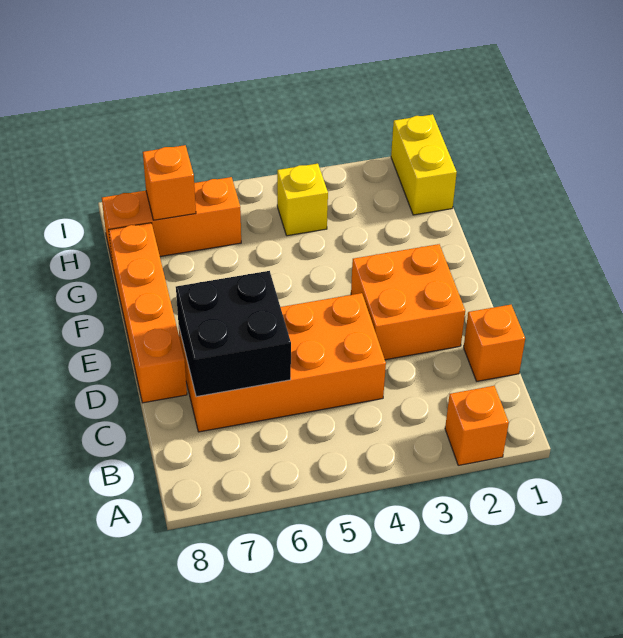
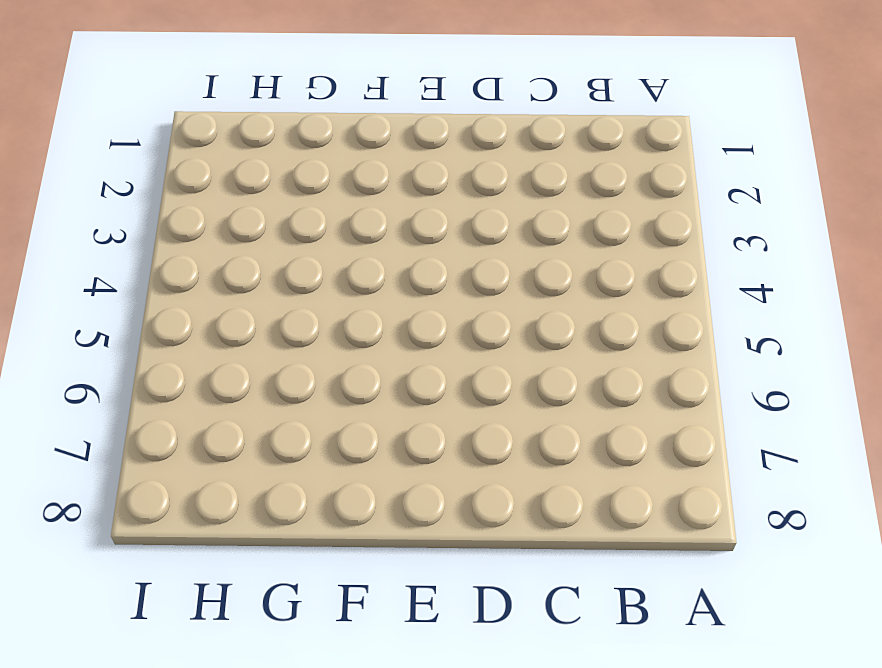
none -> orange brick A2 level 1
none -> orange brick C1 level 1

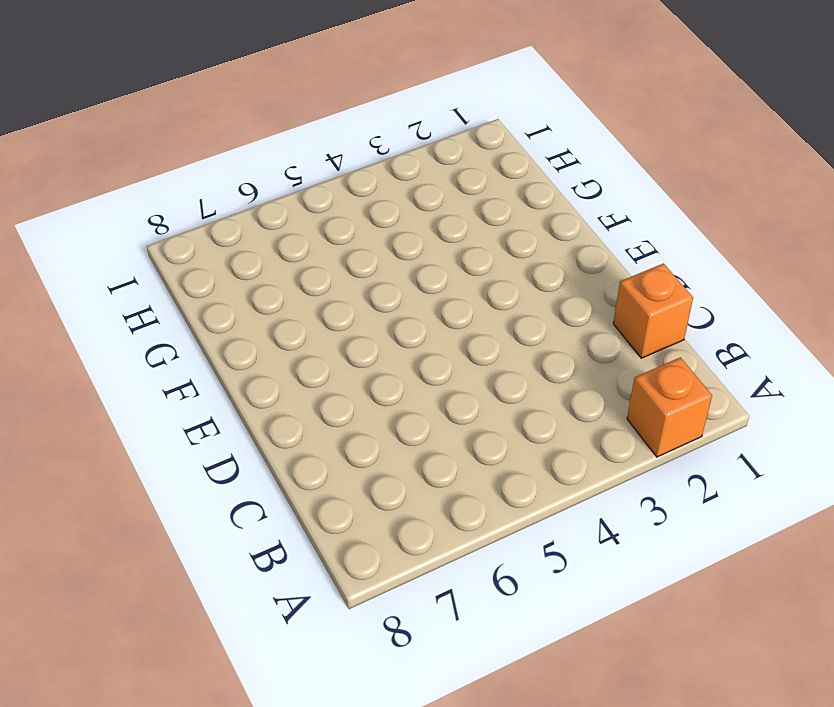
none -> orange brick C4:D7 level 1
none -> orange brick D2:E3 level 1

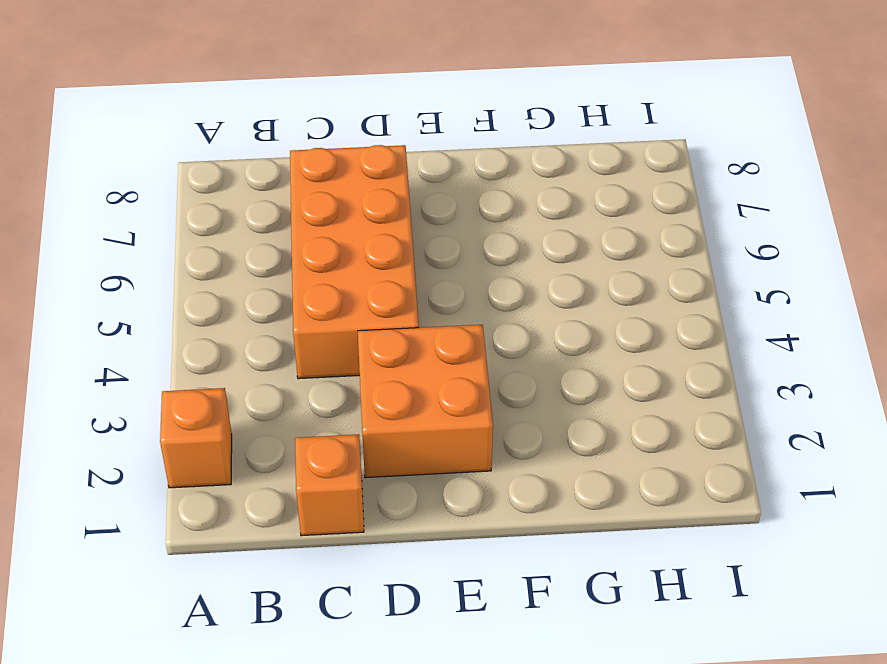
none -> orange brick D8:G8 level 1
none -> yellow brick H1:I1 level 1

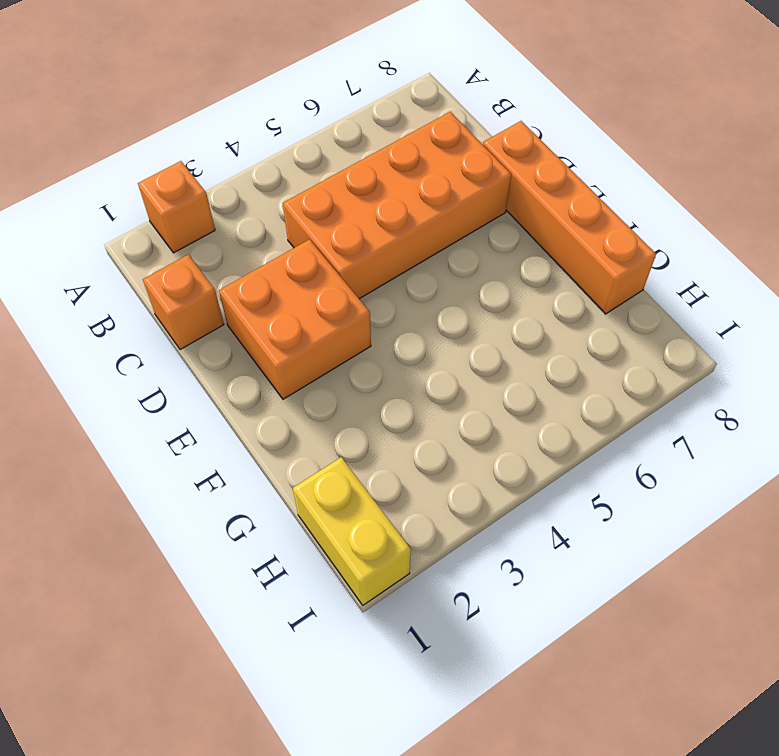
none -> yellow brick H4 level 1
none -> orange brick H6:H8 level 1

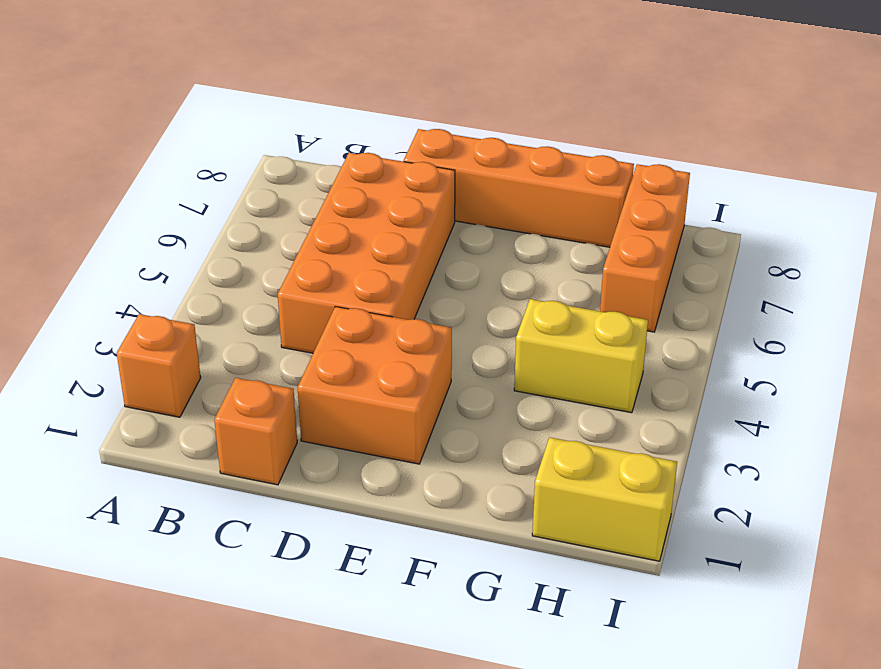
yellow brick G4:H4 level 1 -> yellow brick H4 level 1
none -> black brick C6:D7 level 2
none -> orange brick H7 level 2

